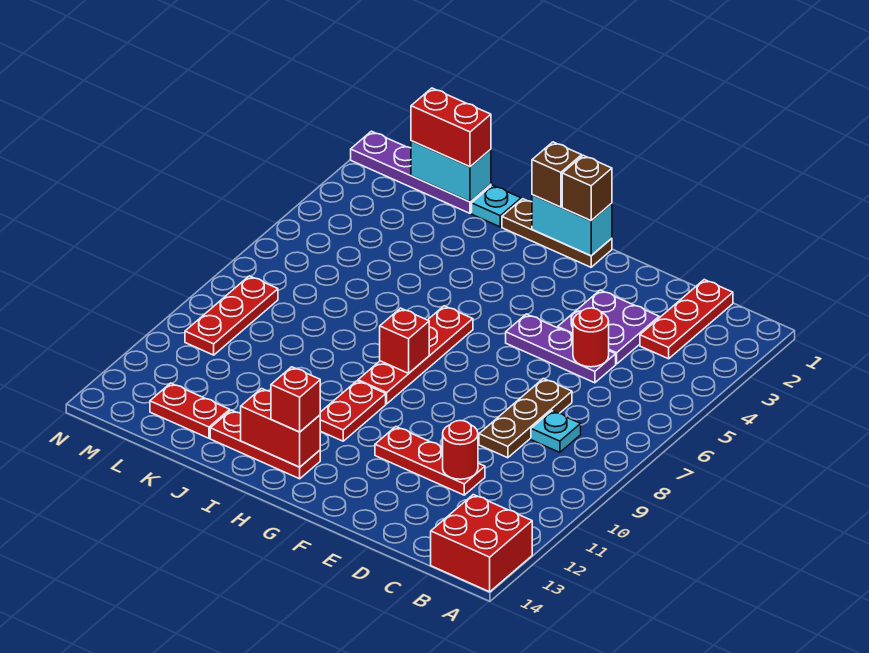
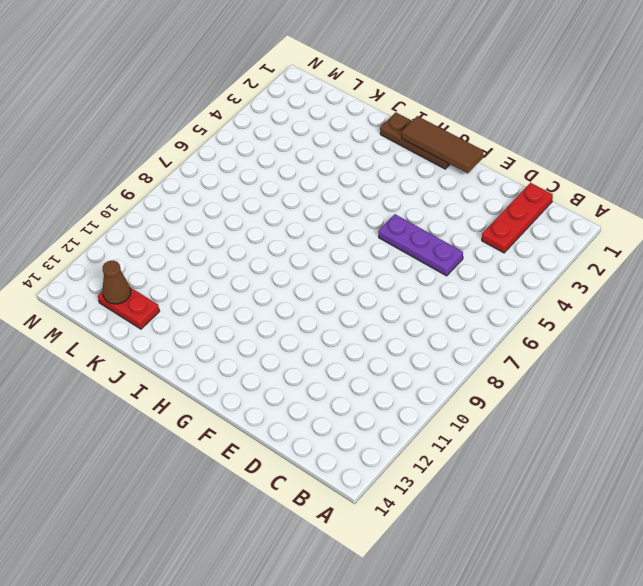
brown tile F1:H1 level 2 -> cyan brick G1:H1 level 2
brown cone L13 level 2 -> none
none -> red brick A13:B14 level 1
none -> cyan plate C8 level 1
none -> purple plate D3:E4 level 1

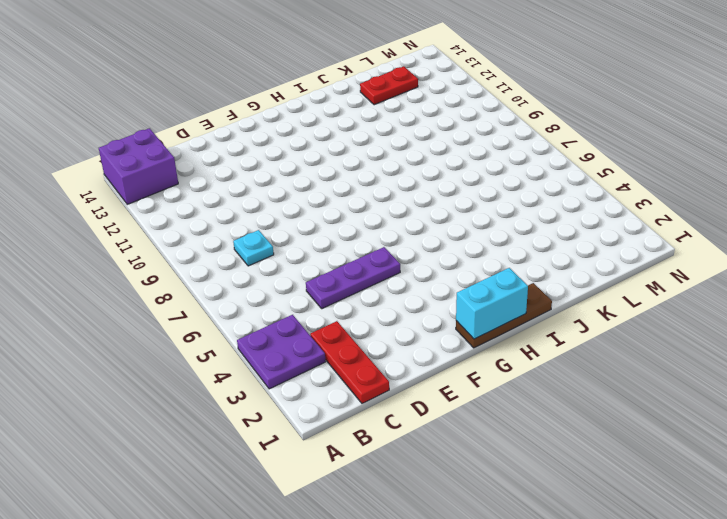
purple plate A3:B4 level 1 -> purple plate D3:E4 level 1
purple brick A13:B14 level 1 -> red brick A13:B14 level 1
none -> brown plate D7:D9 level 1
none -> red plate D11:F11 level 1
none -> red plate H6:H9 level 1

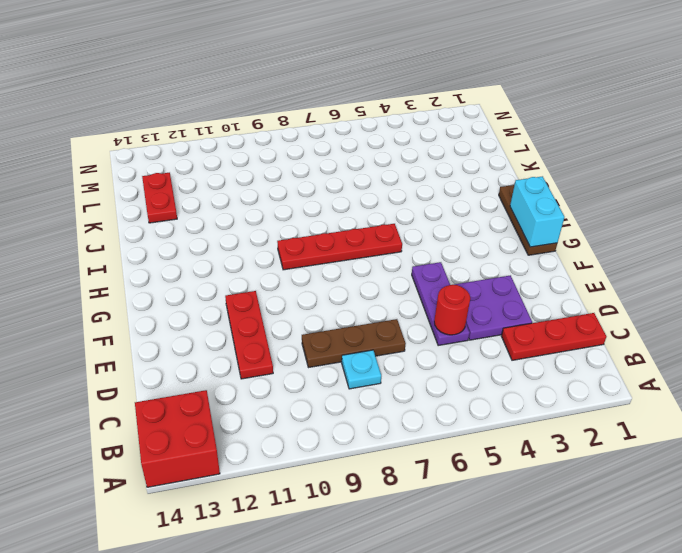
none -> red plate H10:H11 level 1
none -> red plate H13:J13 level 1
none -> cyan plate J1 level 1

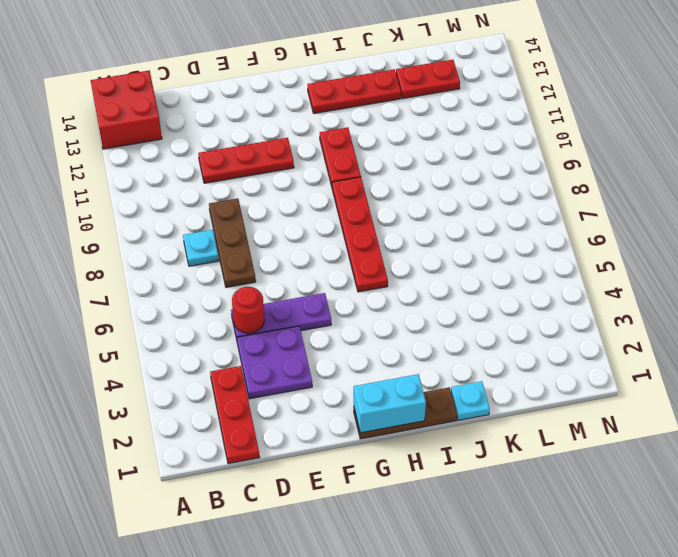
none -> purple plate K1:N1 level 1
none -> red plate M8:M10 level 1
none -> red round brick D11 level 2

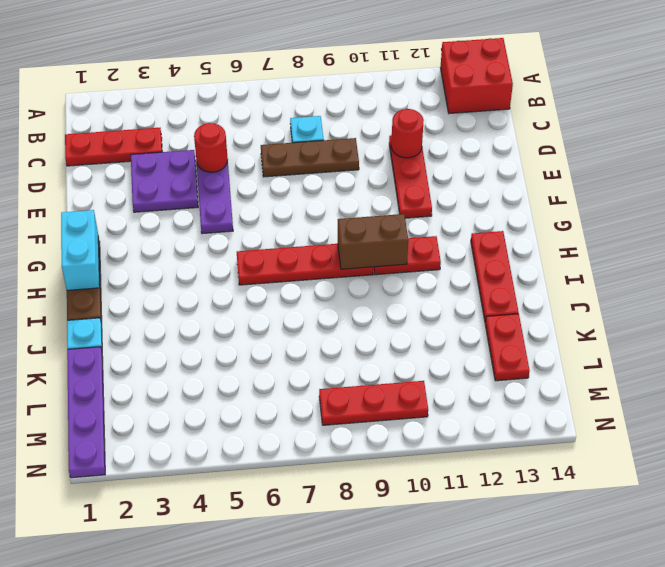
brown brick H9:H10 level 2 -> none
none -> red brick H8 level 2
none -> red brick H13:I13 level 2
none -> cyan brick K1:L1 level 2

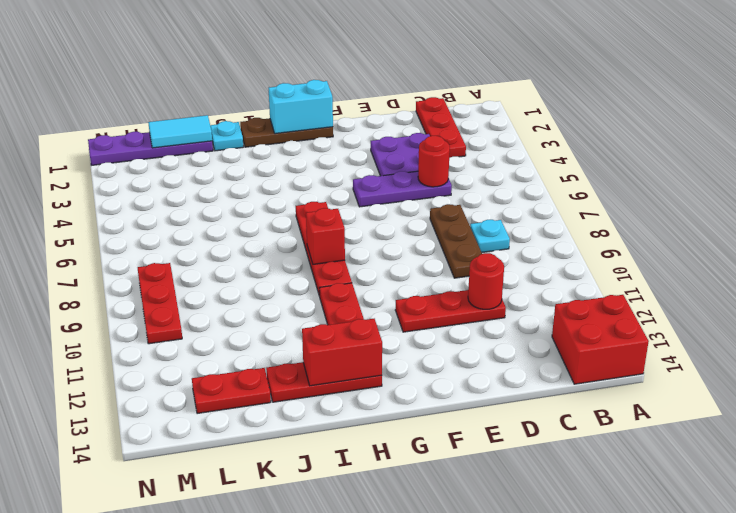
cyan tile K1:L1 level 2 -> cyan brick K1:L1 level 2
none -> brown brick G1 level 3
none -> brown brick H1 level 3
none -> red brick H13 level 3

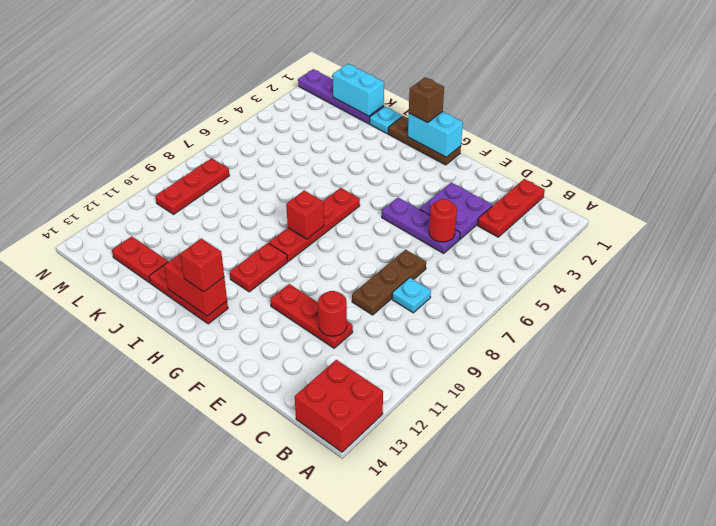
none -> brown brick G1 level 3
none -> red brick K1:L1 level 3

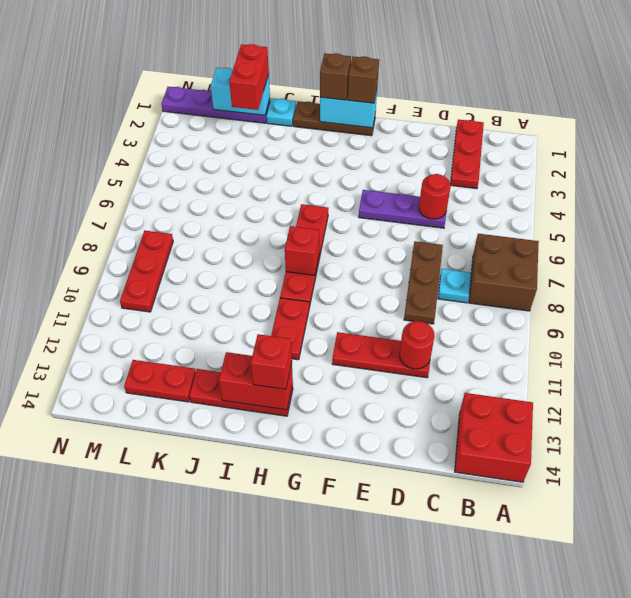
brown brick A7:B8 level 1 -> none
red brick K1:K2 level 3 -> red brick K1:L1 level 3
none -> purple plate D3:E4 level 1

